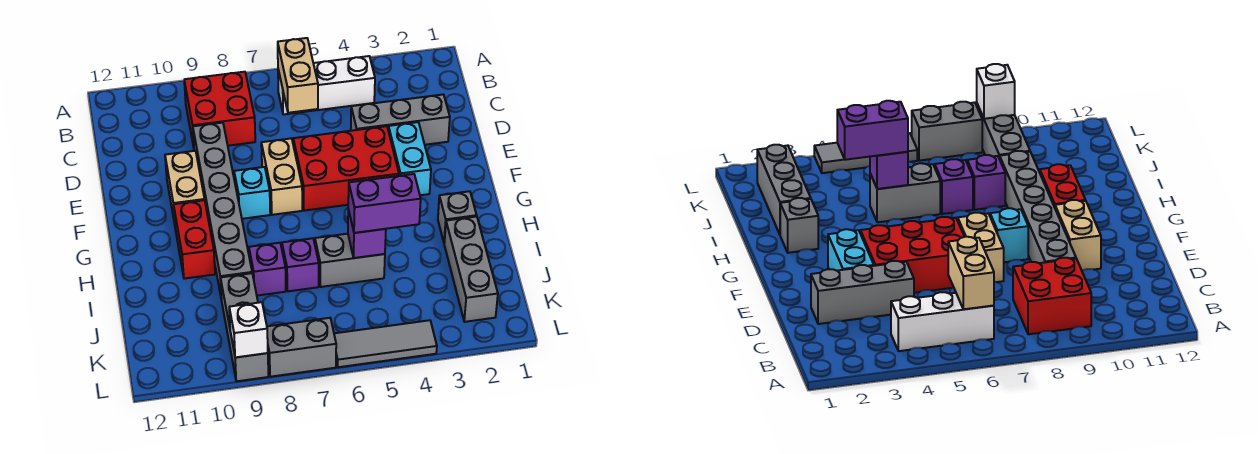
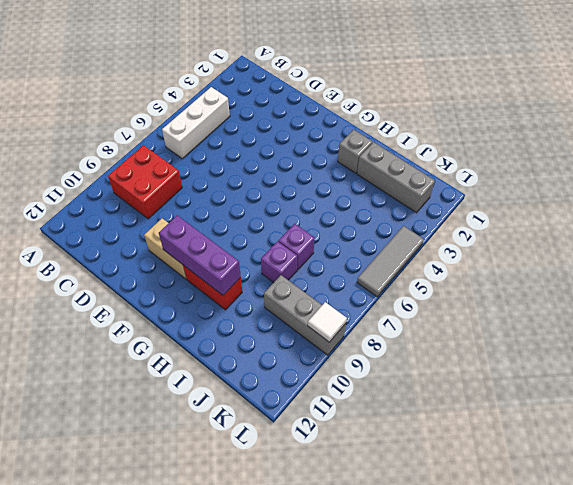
purple brick F10:H10 level 2 -> none
white tile L9 level 2 -> white brick L9 level 2
none -> grey brick D2:D4 level 1
none -> grey brick D9:I9 level 1
none -> cyan brick E3:F3 level 1

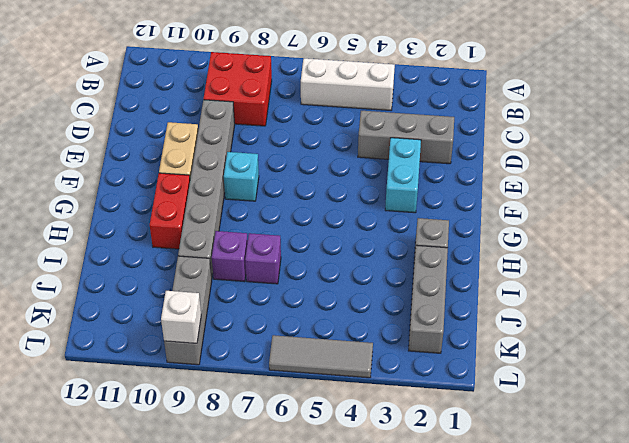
none -> red brick E4:F6 level 1
none -> tan brick E7:F7 level 1
none -> grey brick I5:I6 level 1

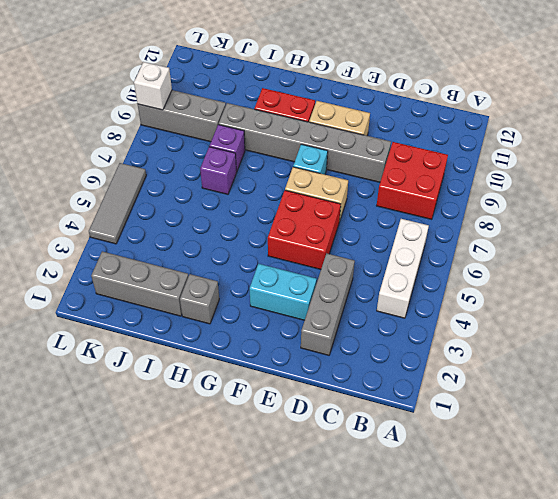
red brick E5:F6 level 1 -> red brick E4:F6 level 1
none -> grey brick I5:I6 level 1
none -> grey brick L7:L8 level 1
none -> tan brick B6:C6 level 2

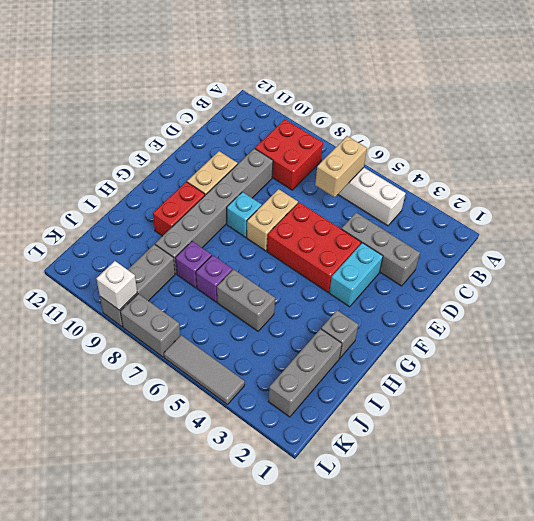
none -> purple brick I5 level 2
none -> purple brick I4:I5 level 3

